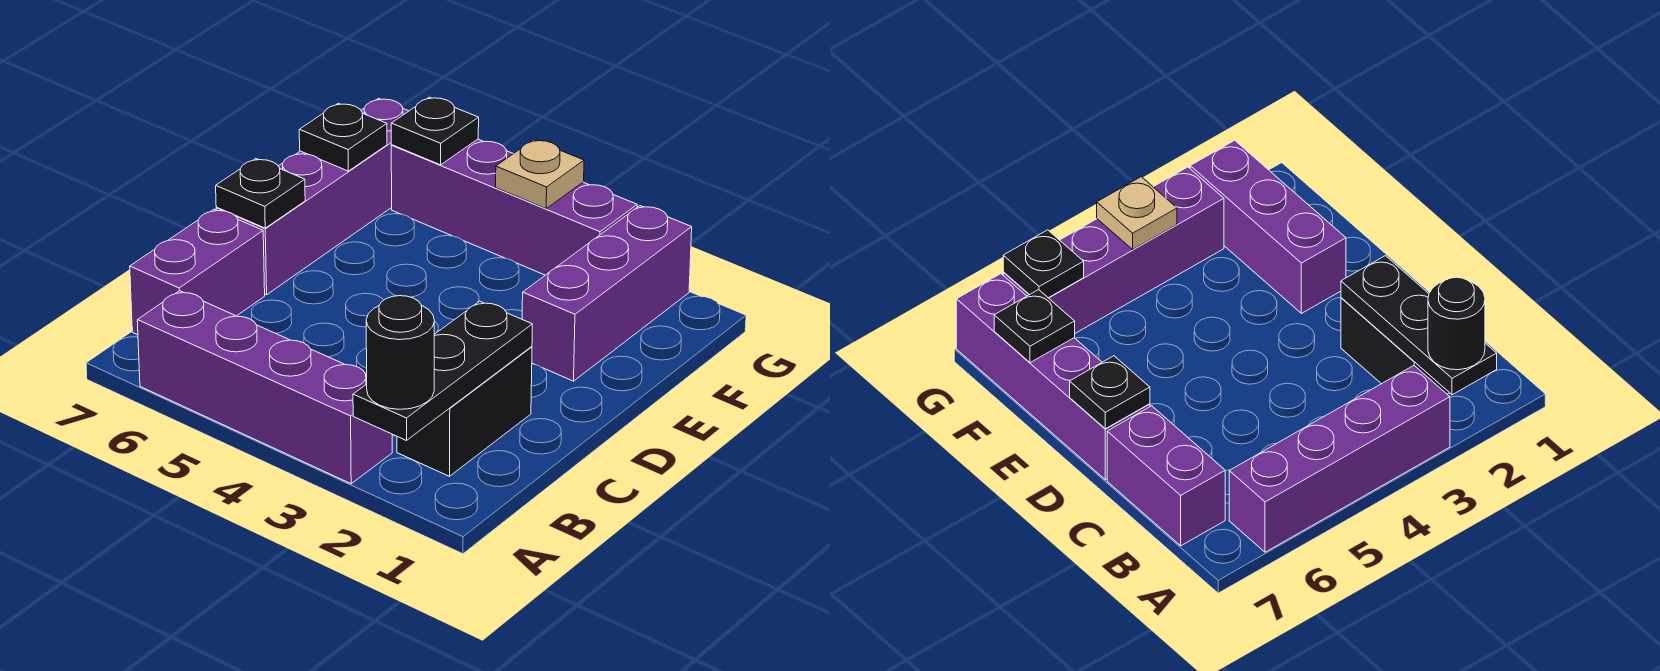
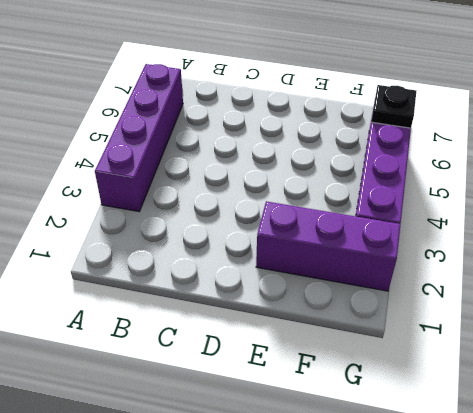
none -> black brick B2:C2 level 1
none -> purple brick B7:C7 level 1
none -> purple brick D7:G7 level 1

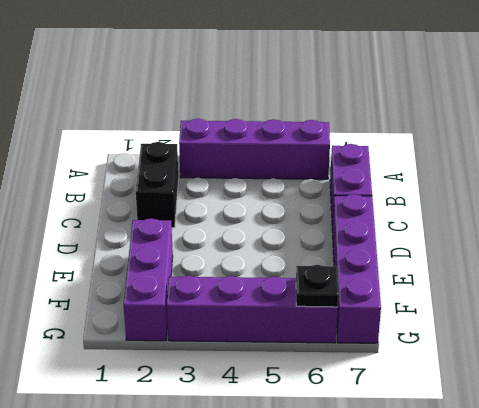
none -> black plate A2:C2 level 2
none -> black plate D7 level 2
none -> black plate F7 level 2

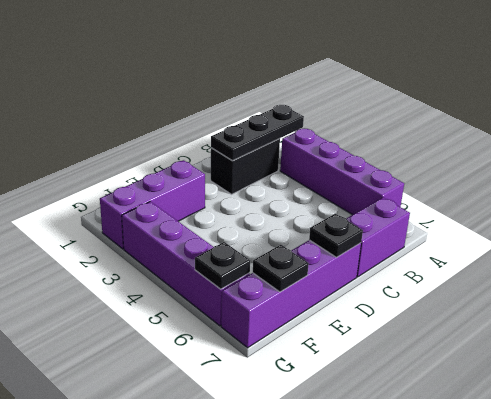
none -> tan plate G4 level 2
none -> black round brick A2 level 3

